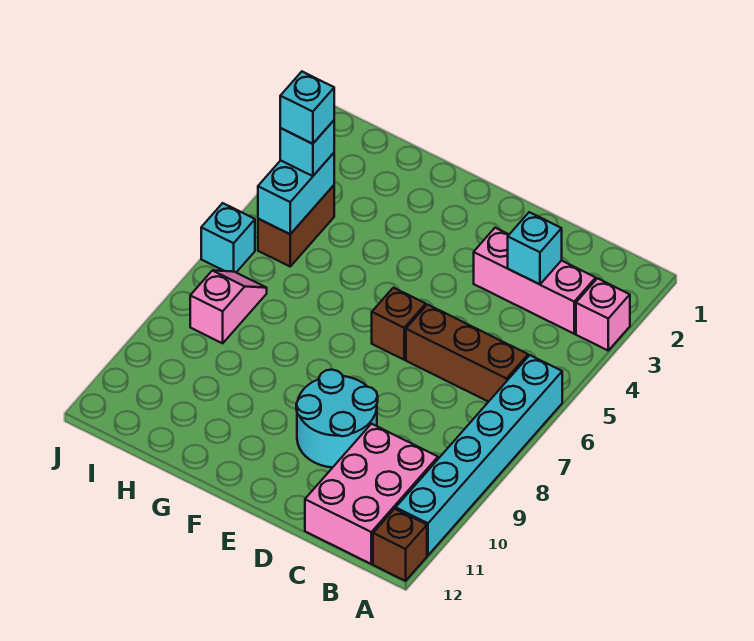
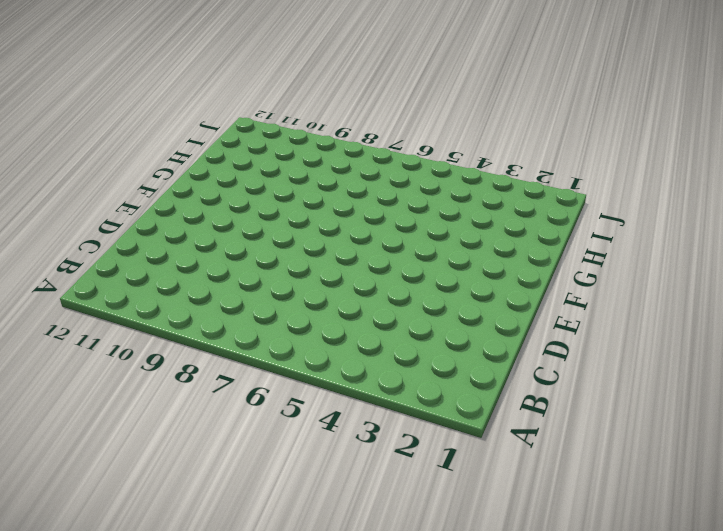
none -> pink brick A3 level 1
none -> cyan brick A6:A11 level 1
none -> brown brick A12 level 1

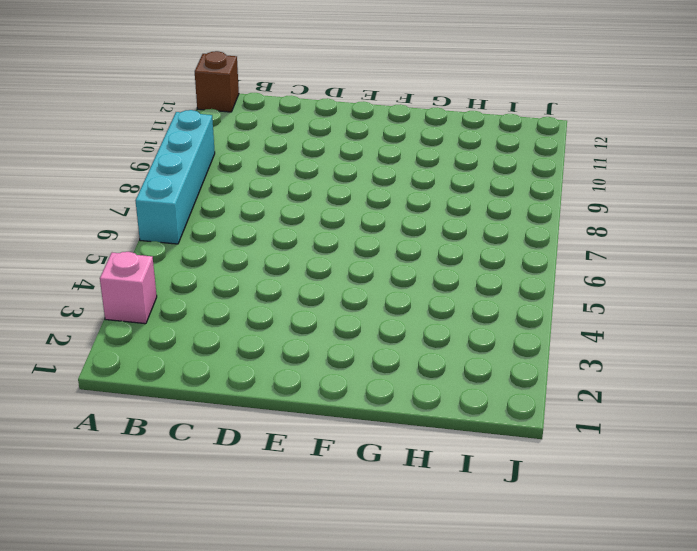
cyan brick A6:A9 level 1 -> cyan brick A6:A11 level 1
none -> pink brick B3:D3 level 1
none -> brown brick B6:D6 level 1
none -> pink brick B10:C12 level 1

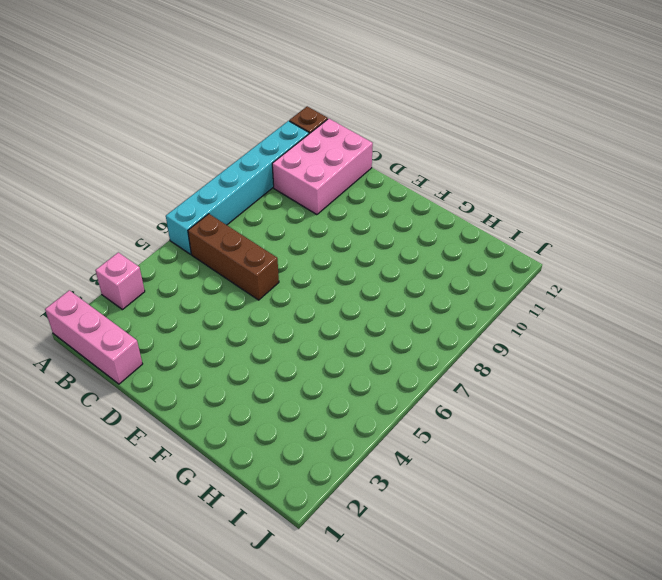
pink brick A1:C1 level 1 -> pink brick B3:D3 level 1
none -> cyan round brick D9:E10 level 1
none -> brown brick E6 level 1
none -> brown brick I4:I5 level 1

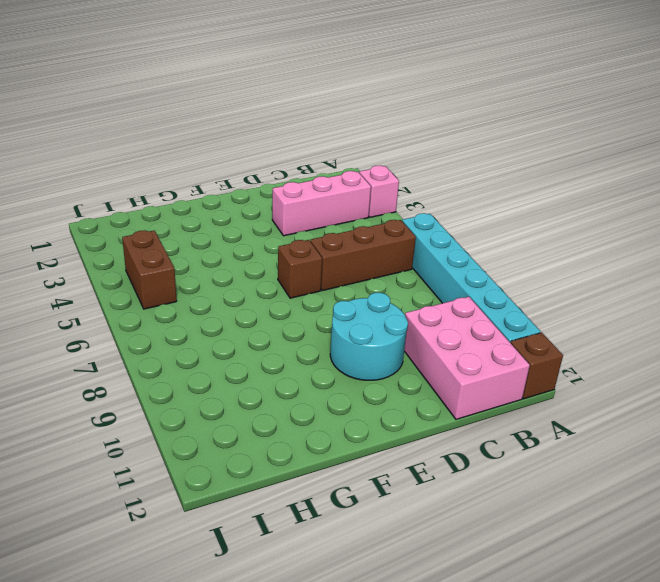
none -> pink slope I7:I8 level 1 top 8
none -> cyan brick J6 level 1
none -> cyan brick C3 level 2

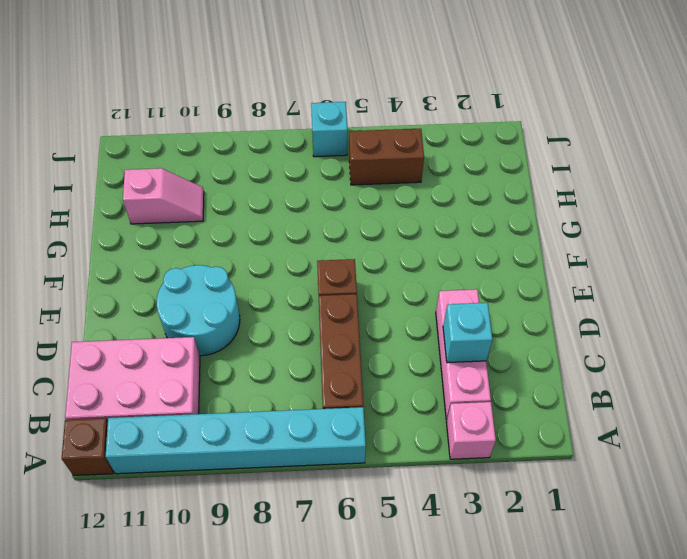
pink slope H10:H11 level 1 top 11 -> pink slope I7:I8 level 1 top 8
none -> cyan brick I4:I5 level 2
none -> cyan brick I4 level 3
none -> cyan brick I4 level 4

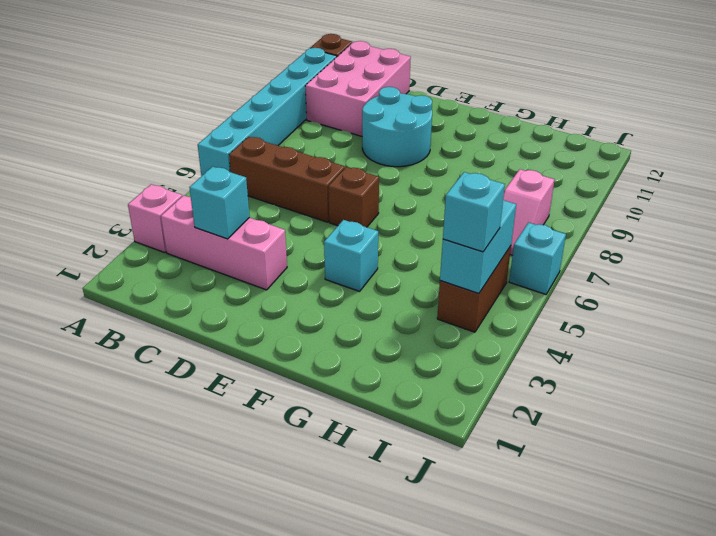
cyan brick F4 level 1 -> cyan brick I4 level 4

